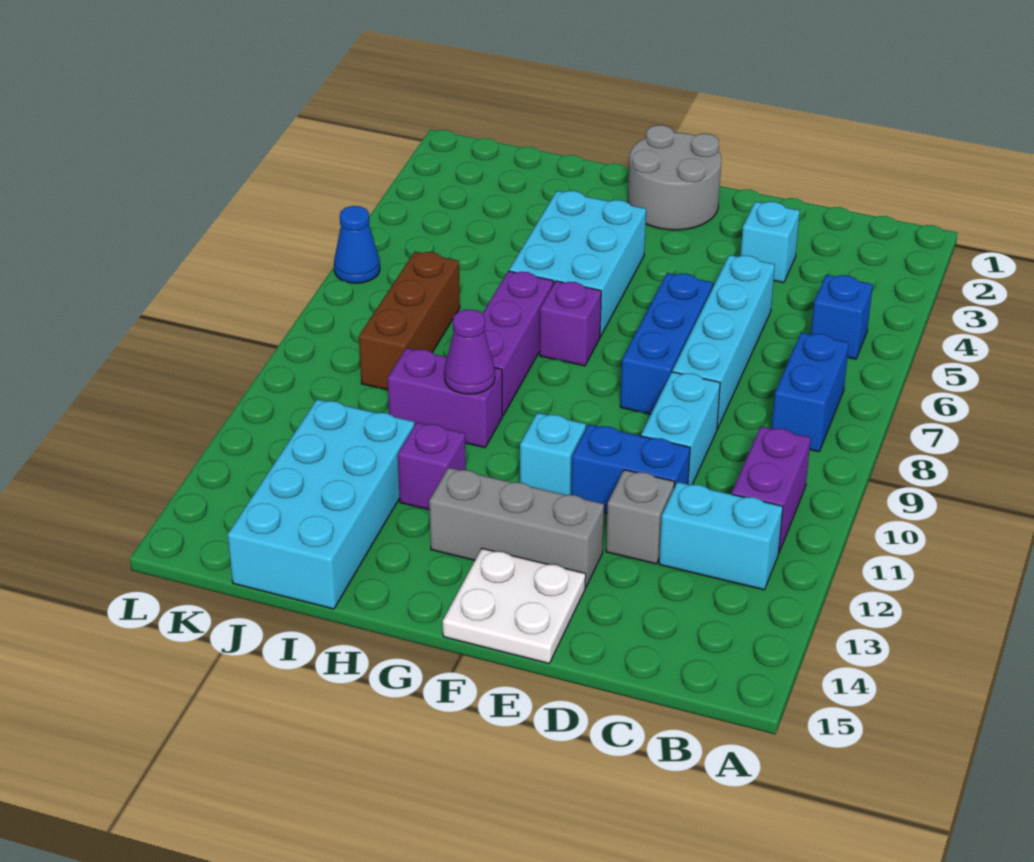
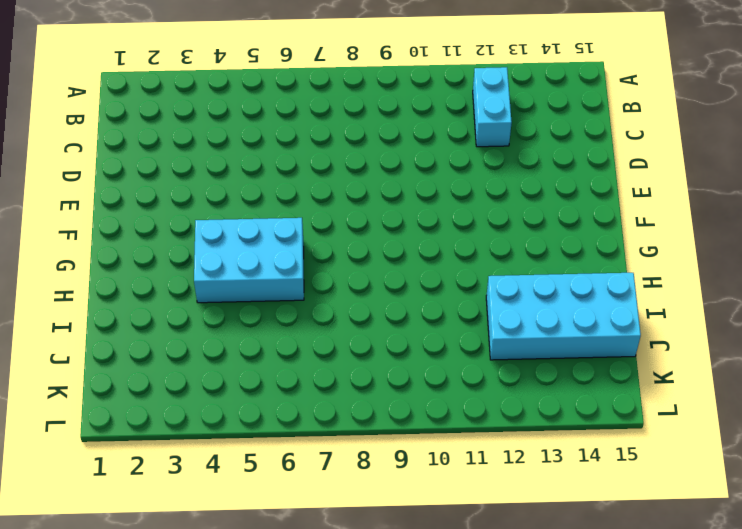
none -> blue brick B5 level 1
none -> blue brick B7:B8 level 1
none -> purple brick B10:B11 level 1

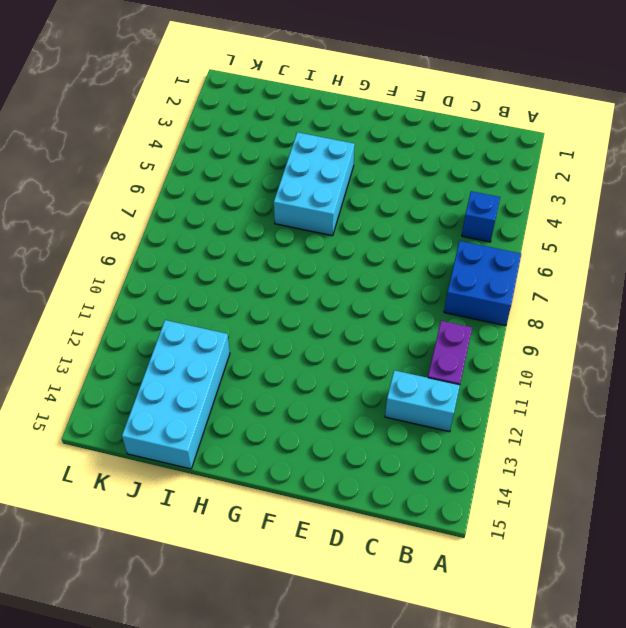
blue brick A7:B8 level 1 -> blue brick B7:B8 level 1
none -> cyan brick D3 level 1
none -> cyan brick D5:D8 level 1
none -> cyan brick D9:D10 level 1

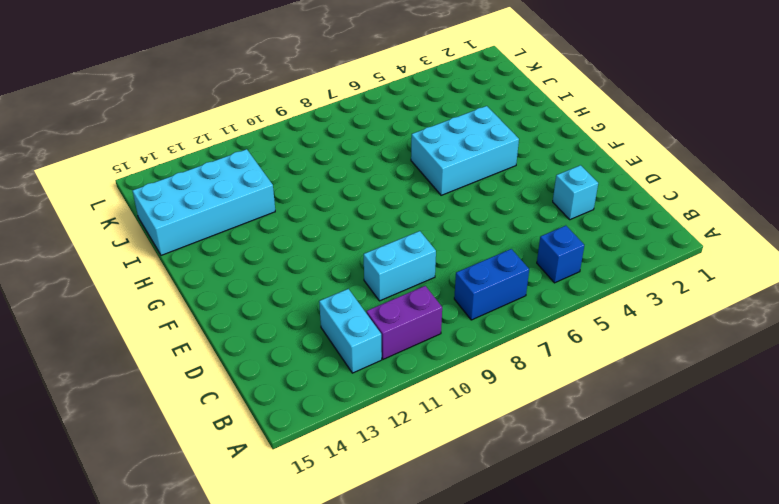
none -> cyan brick D5:D8 level 1
none -> blue brick D11:E11 level 1
none -> grey brick D12 level 1

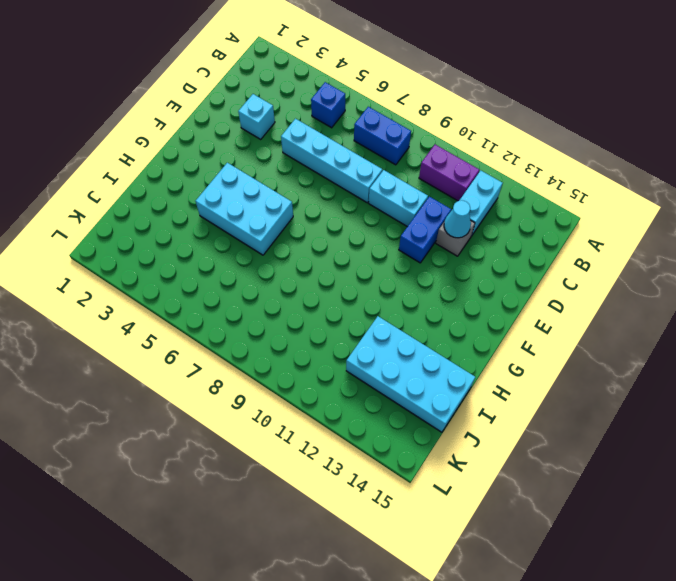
cyan cone D12 level 2 -> none
none -> blue brick E6:E8 level 1
none -> grey brick E13:G13 level 1
none -> white plate E14:F15 level 1

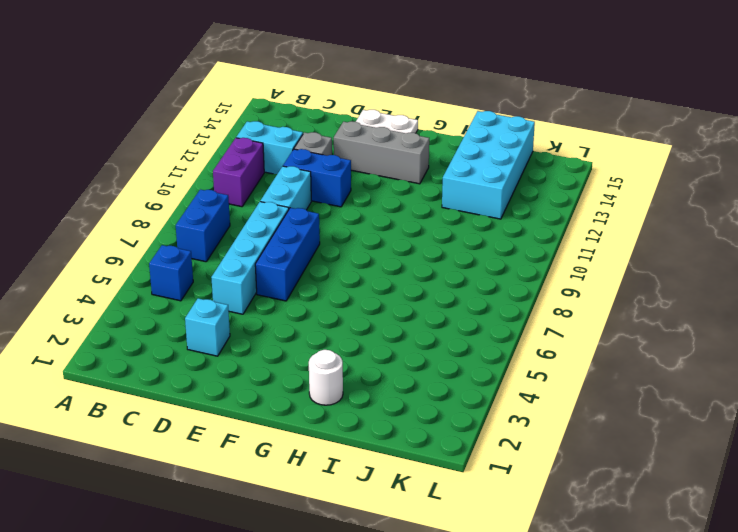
white round brick H2 level 1 -> none
none -> grey round brick F1:G2 level 1
none -> cyan brick F11 level 1
none -> cyan brick G4:H6 level 1

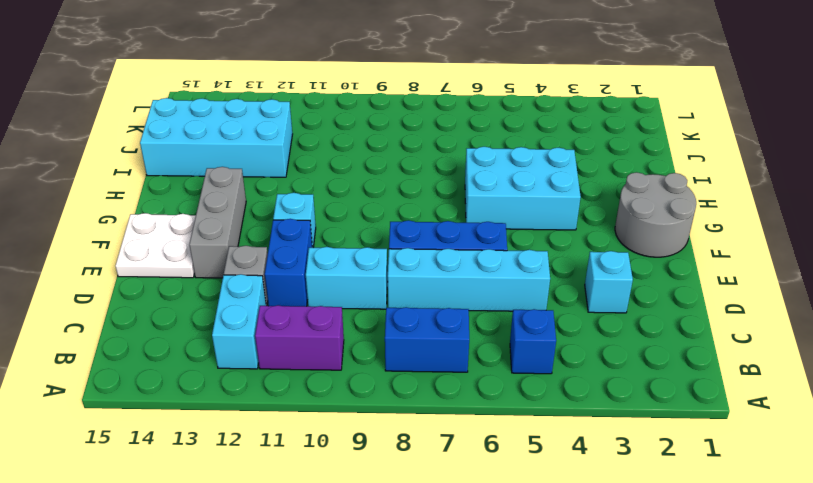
none -> purple brick G7 level 1
none -> purple brick H7:H9 level 1
none -> purple brick H10:I10 level 1

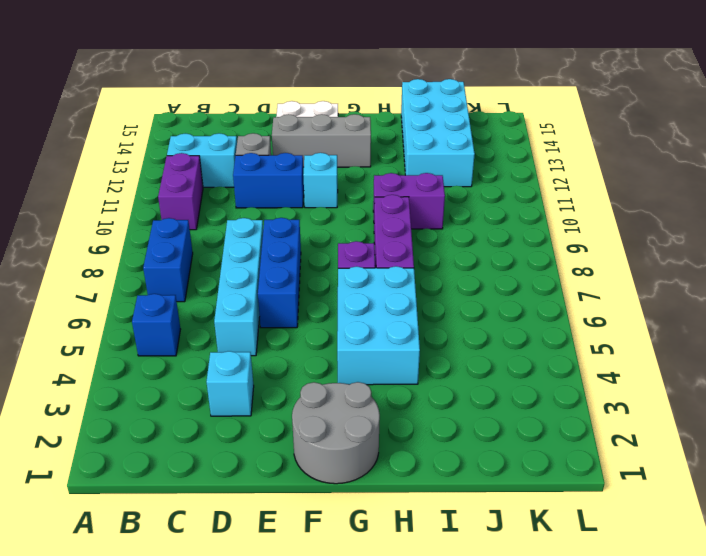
none -> cyan brick D9:D10 level 1
none -> purple brick H12 level 1
none -> brown brick J7:J9 level 1

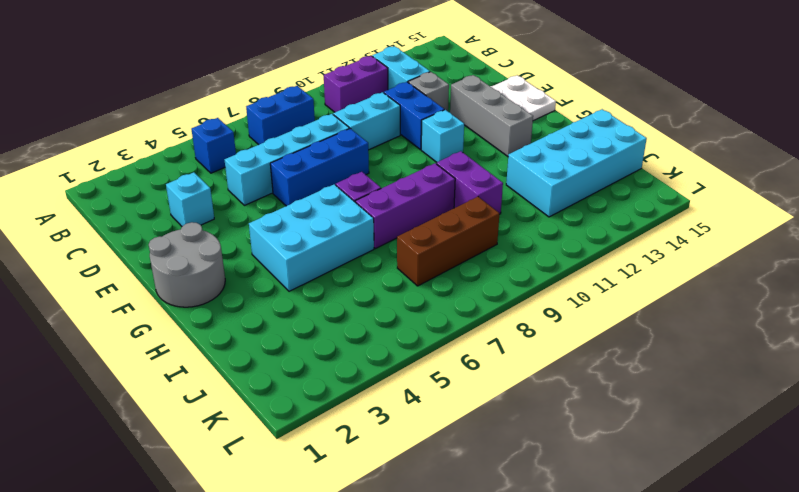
none -> purple brick H12 level 1
none -> blue cone L6 level 1
none -> purple cone H10 level 2

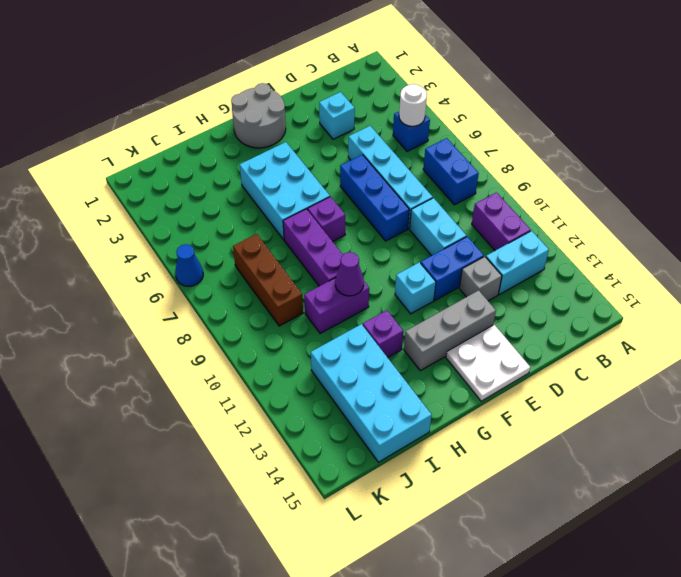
white round brick B5 level 2 -> none

